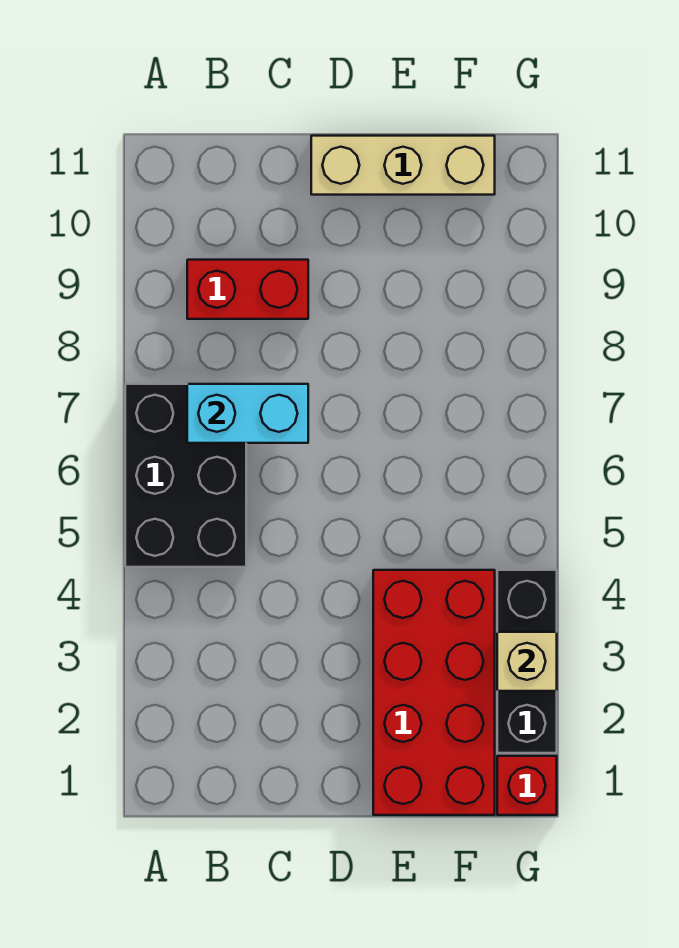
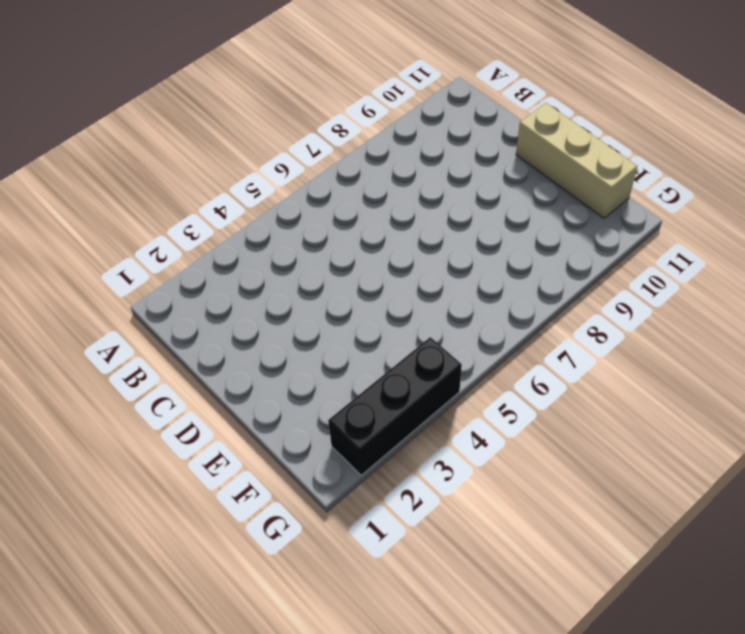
none -> black brick A5:B7 level 1
none -> red brick B9:C9 level 1

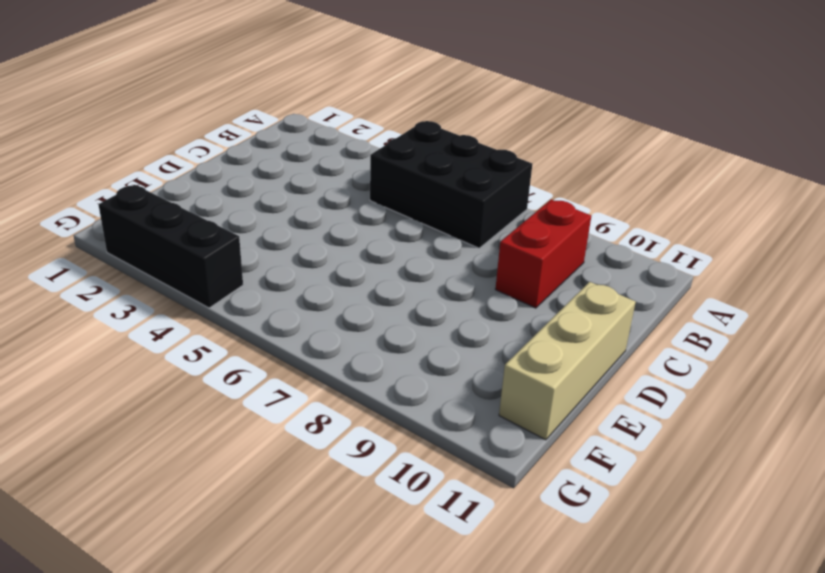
none -> red brick E1:F4 level 1
none -> red brick G1 level 1

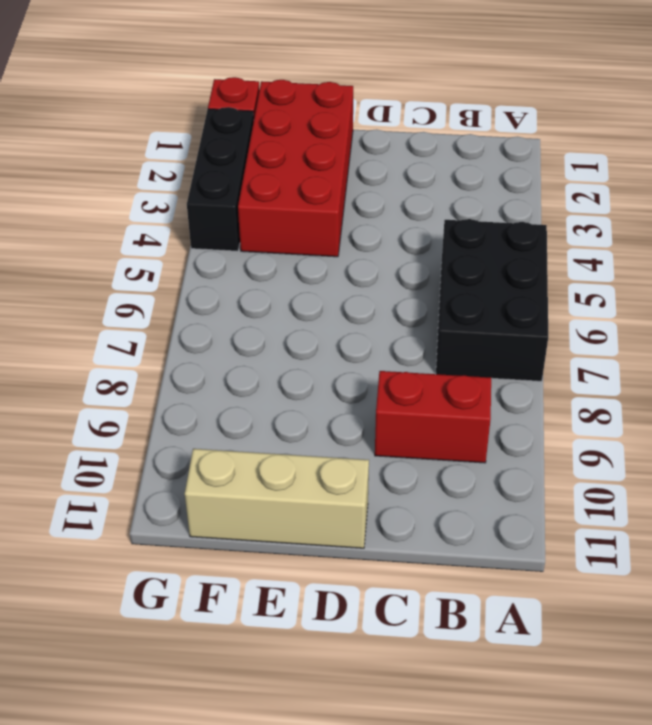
none -> cyan brick B7:C7 level 2
none -> tan brick G3 level 2

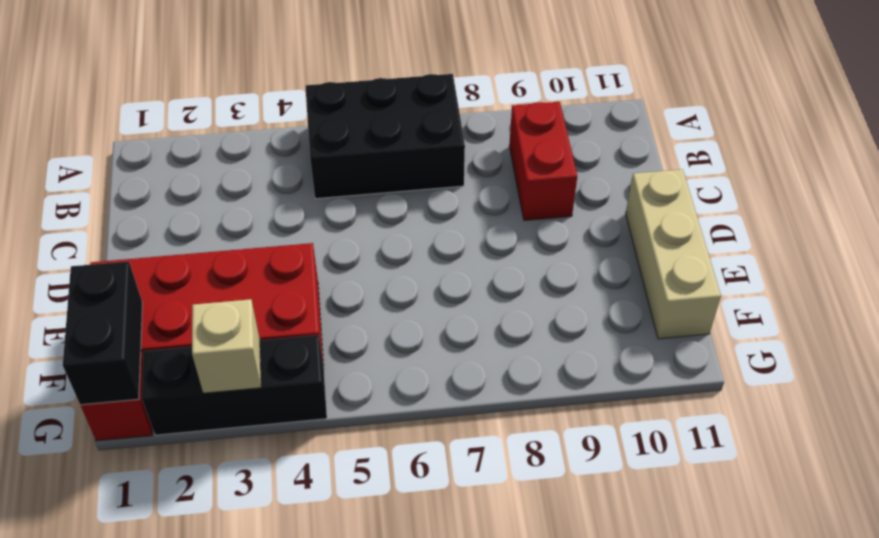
black brick F1:G1 level 2 -> none
none -> cyan brick B7:C7 level 2

